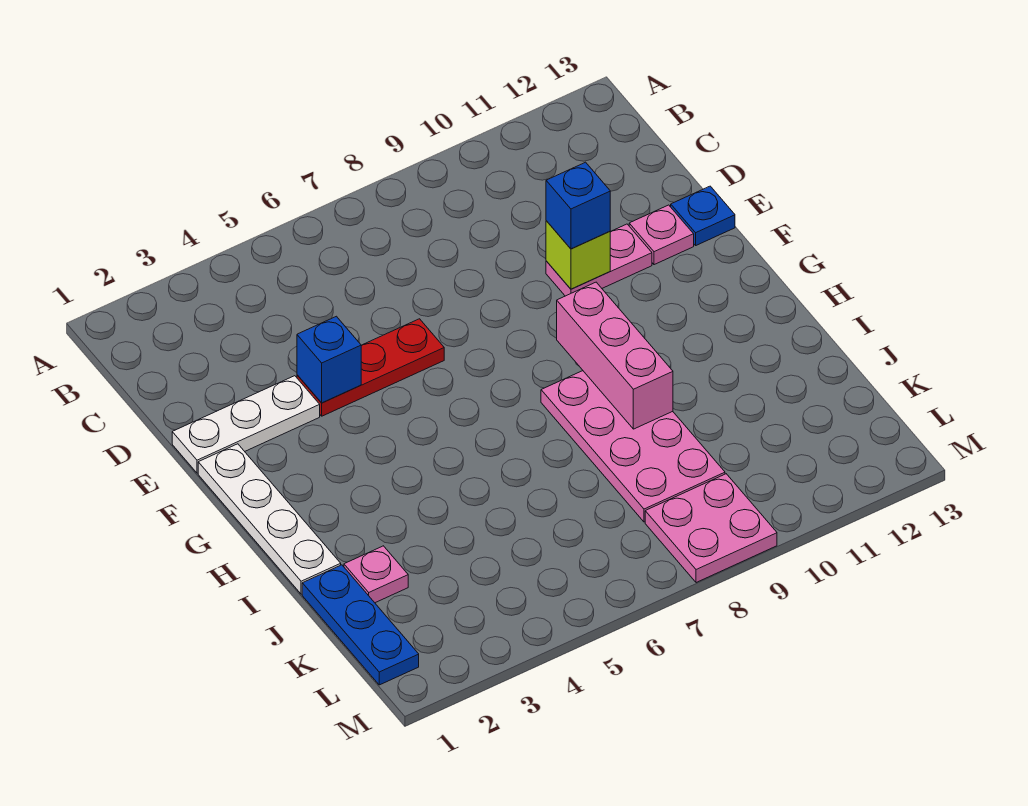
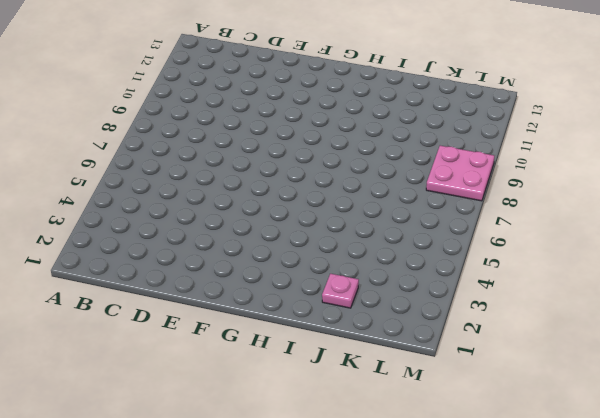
none -> white plate E1:E3 level 1
none -> red plate E4:E6 level 1
none -> pink plate E10:E11 level 1

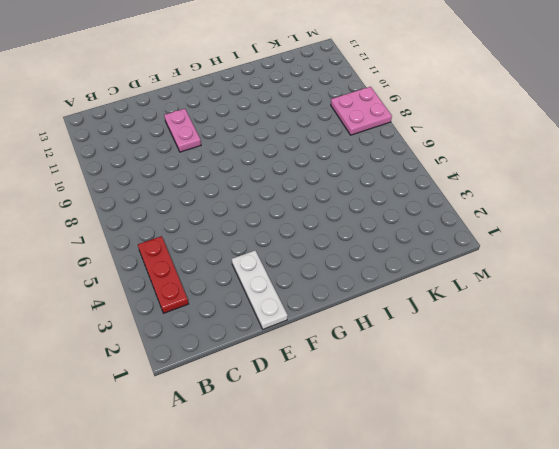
red plate B3:B5 level 1 -> red plate E4:E6 level 1
none -> pink plate E12 level 1
none -> blue plate E13 level 1
none -> white plate F1:I1 level 1

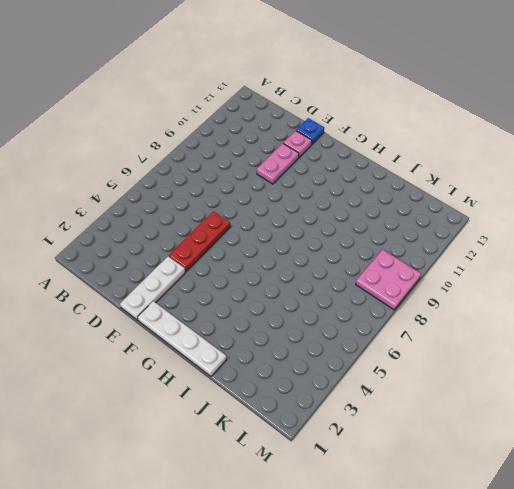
none -> pink plate H8:K9 level 1
none -> blue plate J1:L1 level 1
none -> pink plate J2 level 1

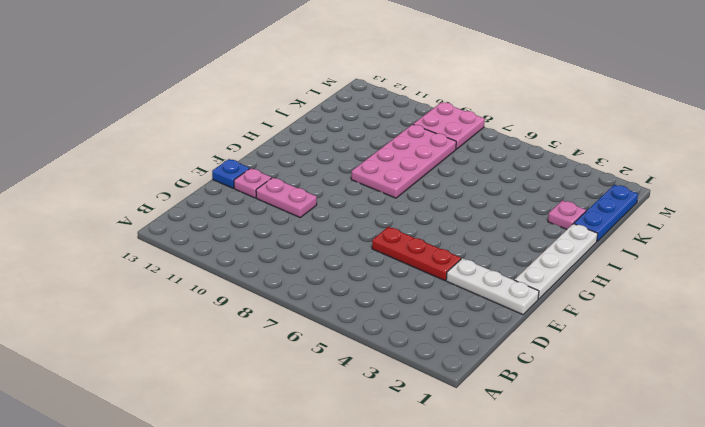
none -> blue brick E4 level 2
none -> lime brick E10 level 2
none -> pink brick G9:I9 level 2

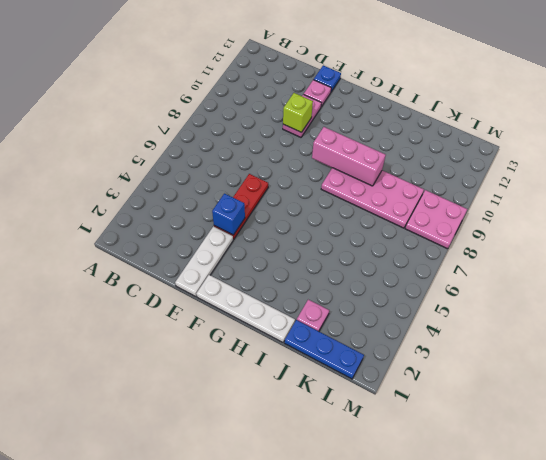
none -> blue brick E10 level 3

